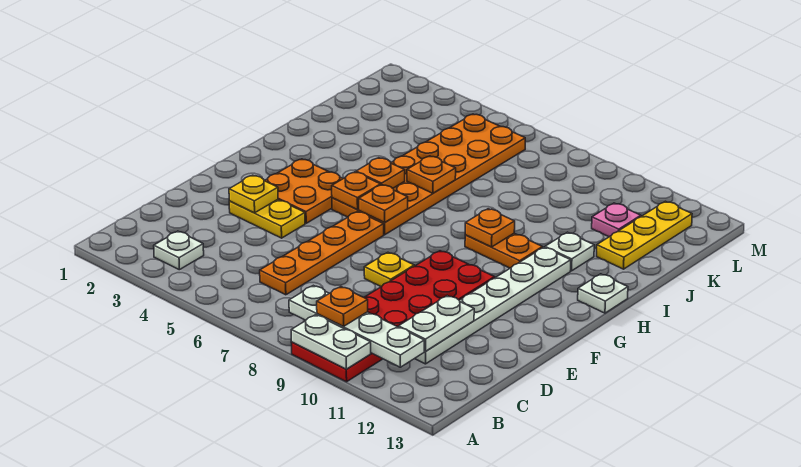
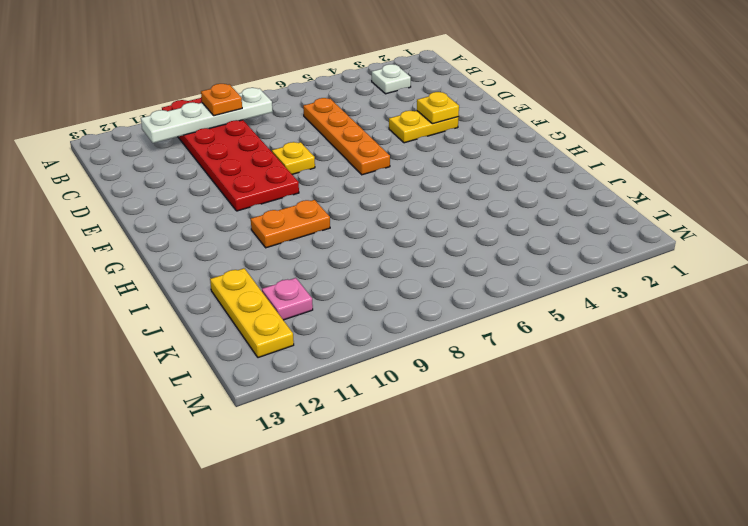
none -> white plate C11:H11 level 1
none -> orange plate F3:G4 level 1
none -> orange plate G5:L6 level 1

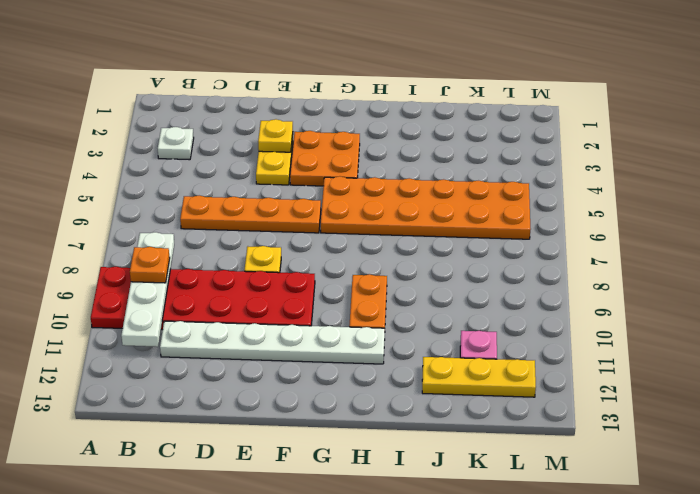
none -> white plate H13 level 1
none -> white plate I11 level 1
none -> white plate A9:A10 level 2

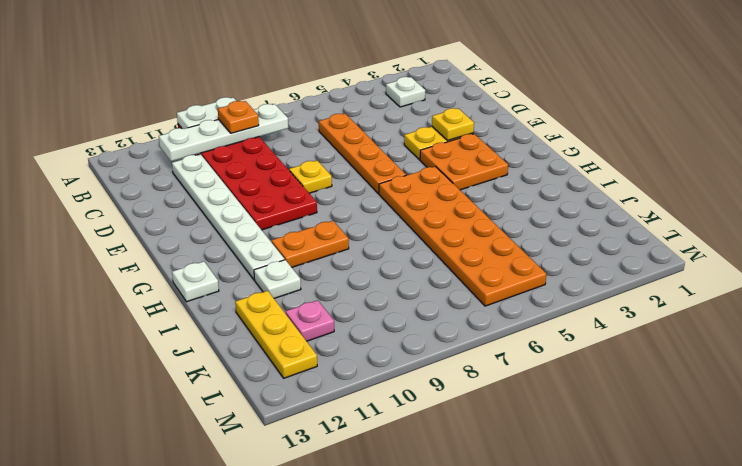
none -> white plate C11:D11 level 2
none -> orange plate G5 level 2
none -> orange plate G6 level 2

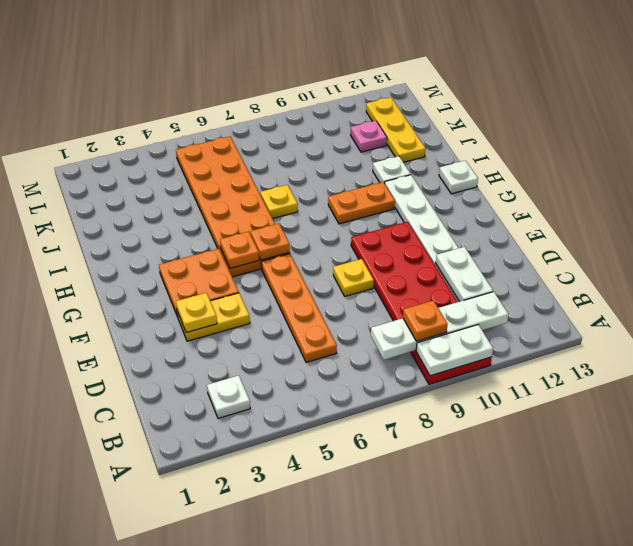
yellow plate I7 level 1 -> none
none -> orange plate H5 level 2
none -> orange plate H9 level 2
none -> orange plate I6 level 2

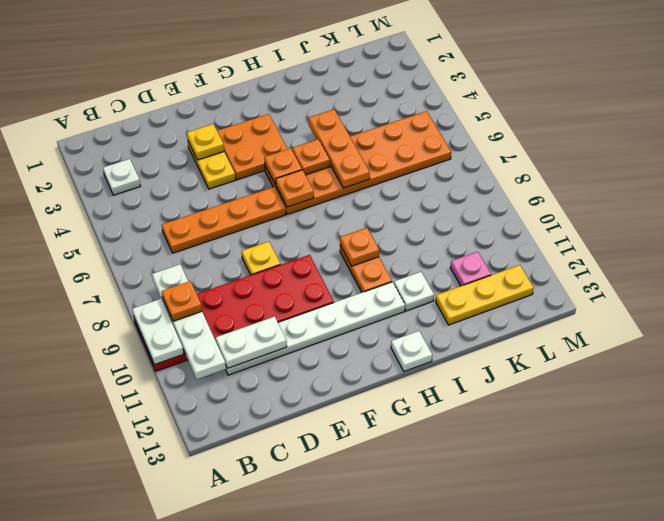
orange plate I4:I6 level 2 -> orange plate I6 level 2

